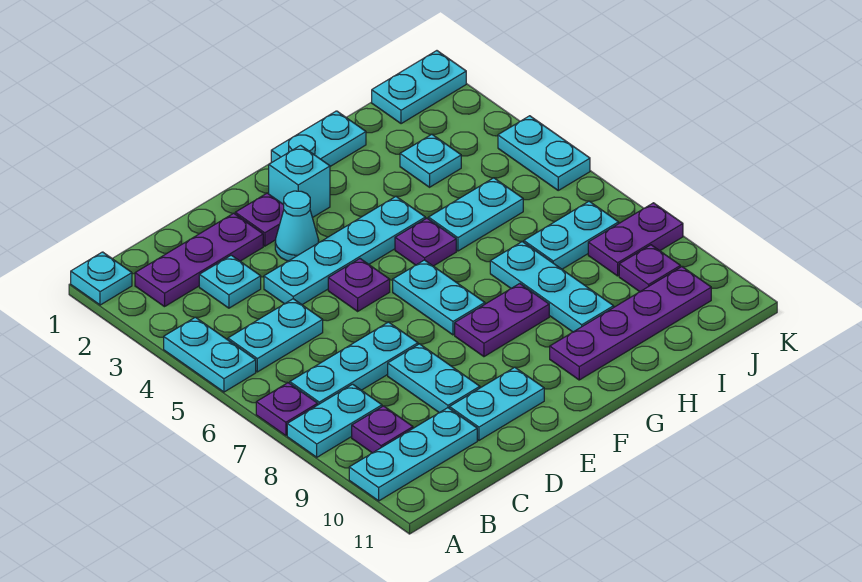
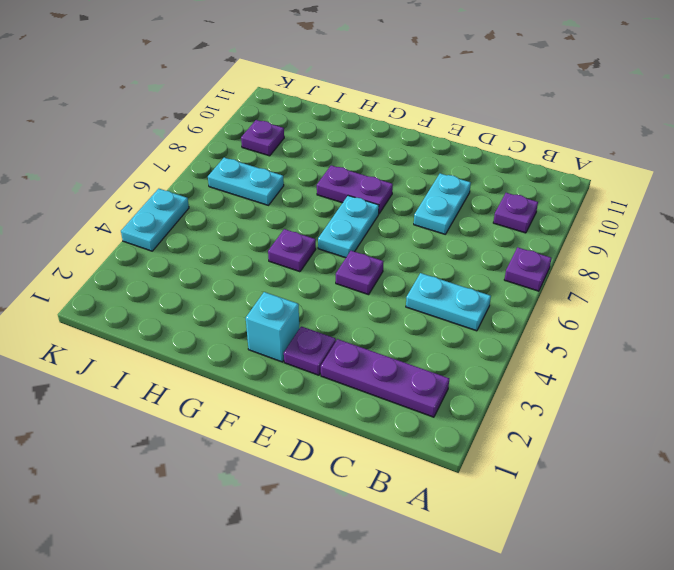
none -> cyan plate A1 level 1
none -> cyan plate A4:A5 level 1
none -> cyan plate A8:B8 level 1
none -> cyan plate A10:C10 level 1

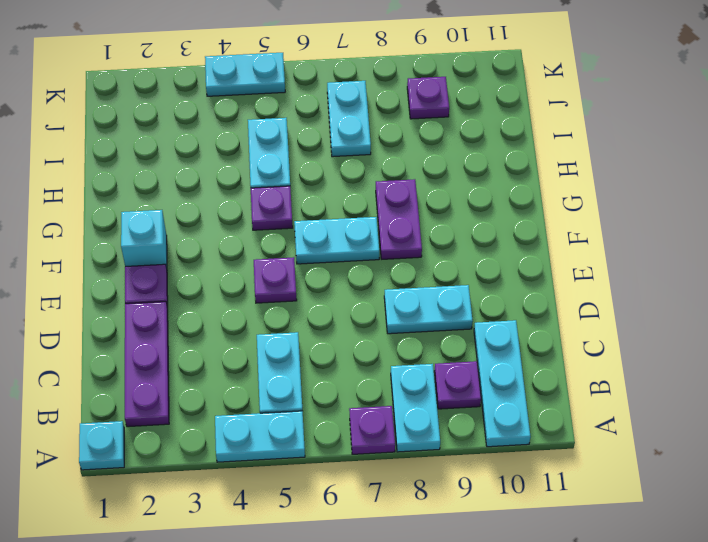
none -> cyan plate B7:D7 level 1
none -> cyan plate C3 level 1
none -> cyan plate D4:G4 level 1
none -> cyan plate D10:E10 level 1

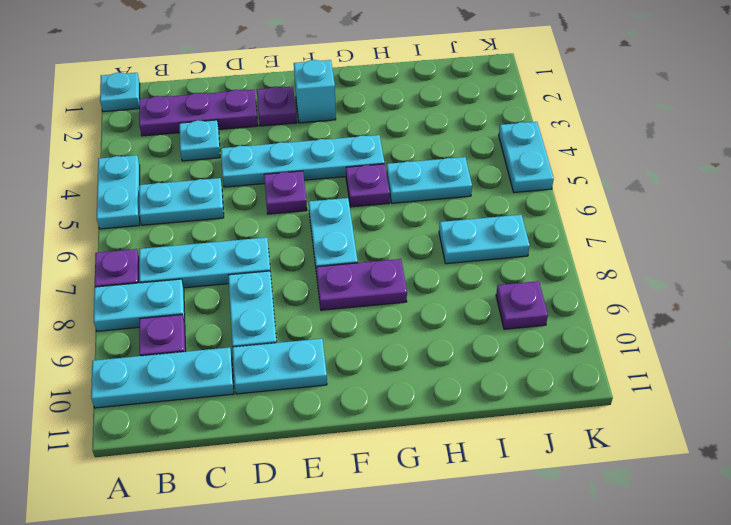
none -> cyan cone E3 level 1
none -> cyan plate G1:H1 level 1
none -> purple plate G10:J10 level 1
none -> cyan plate H7:H9 level 1

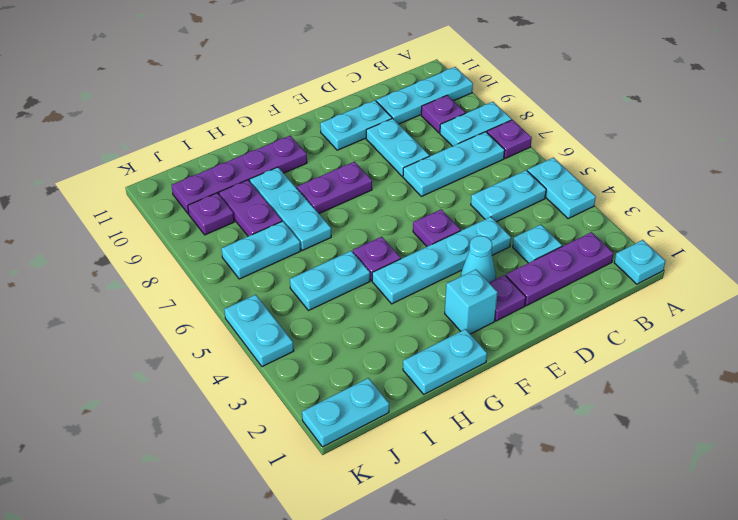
purple plate I8:I9 level 1 -> purple plate J8:K8 level 1
none -> cyan plate F6:F7 level 1
none -> cyan plate I3 level 1

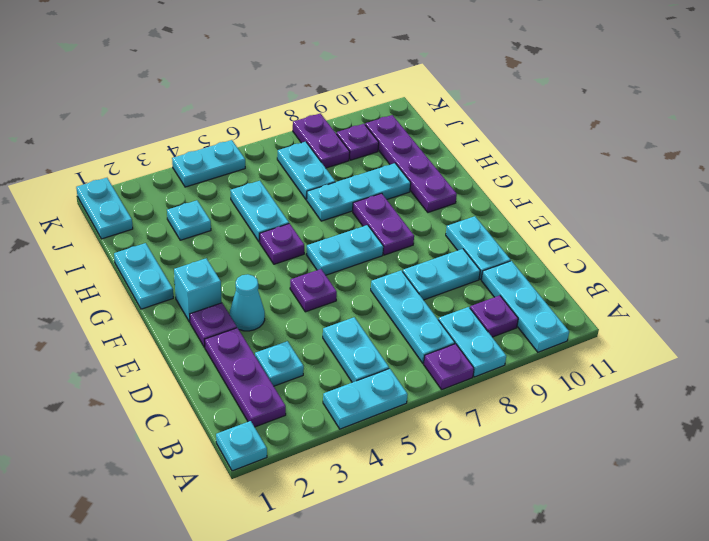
none -> cyan plate D4:G4 level 1

